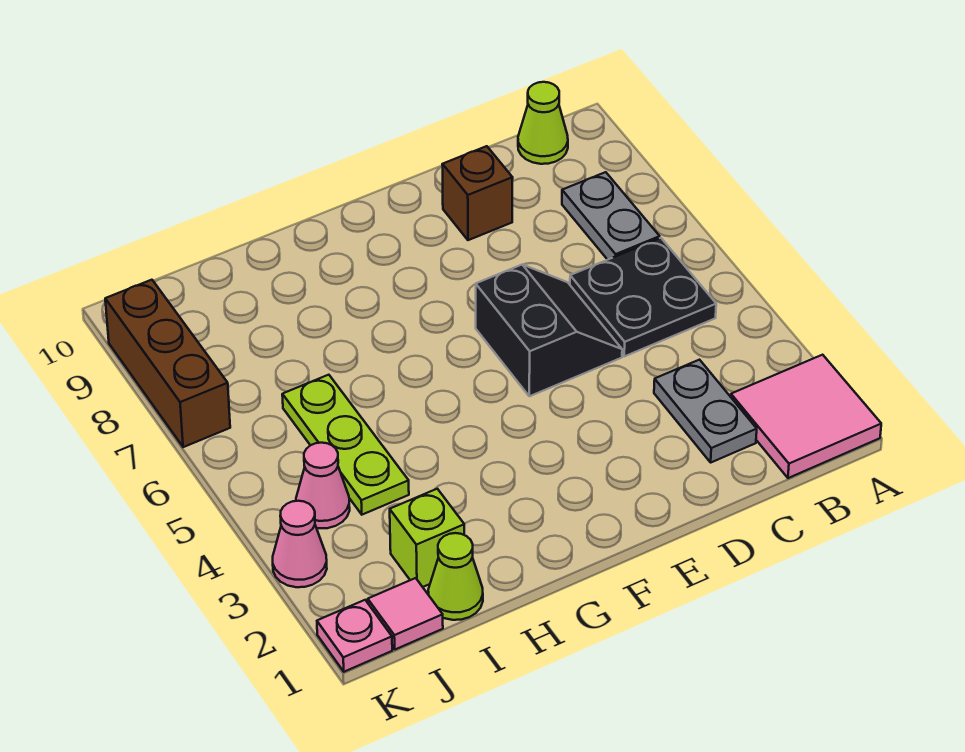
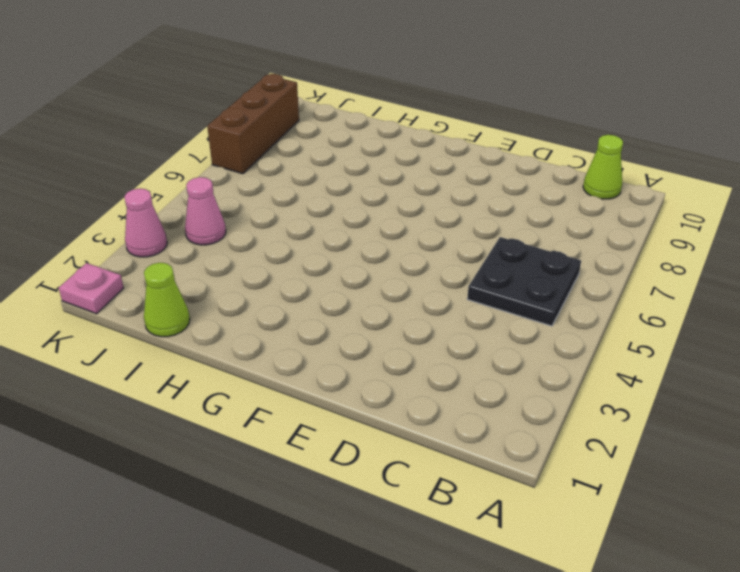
none -> pink tile A1:B2 level 1
none -> grey plate B7:B8 level 1
none -> grey plate C2:C3 level 1

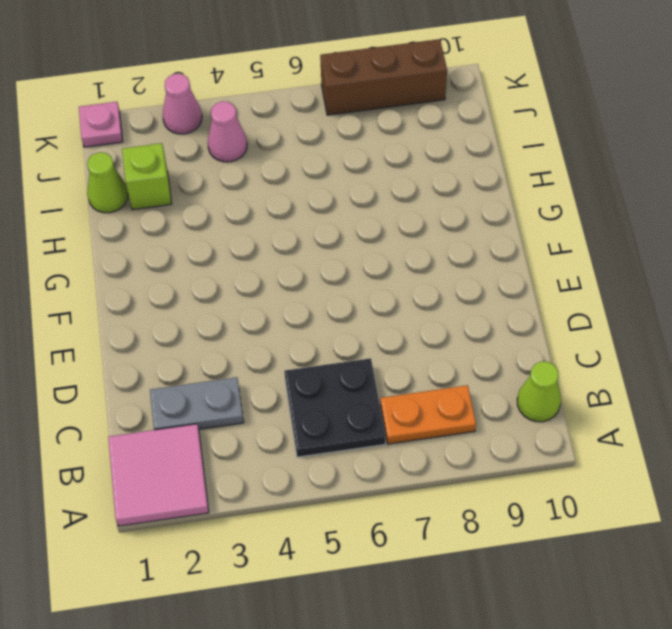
orange plate B7:B8 level 1 -> grey plate B7:B8 level 1
none -> black slope D5:E6 level 1 top E
none -> brown brick D9 level 1
none -> lime plate I4:I6 level 1

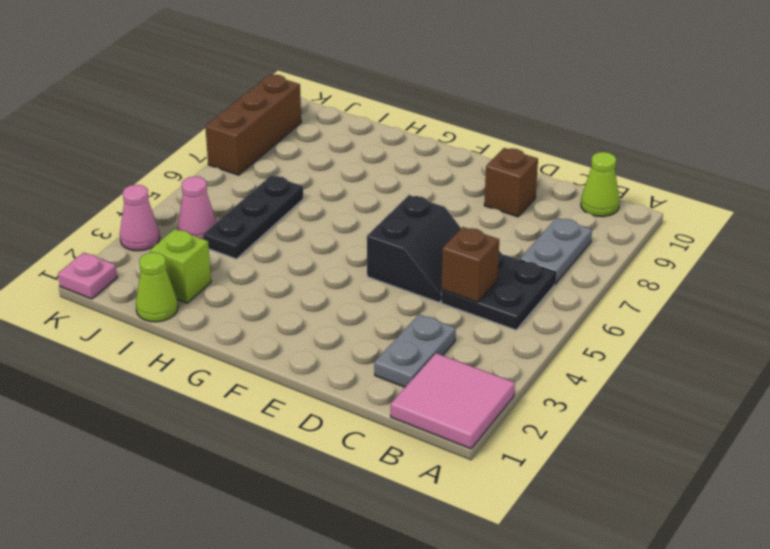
brown brick C5 level 2 -> none
black plate I4:I6 level 1 -> lime plate I4:I6 level 1
none -> pink tile J1 level 1

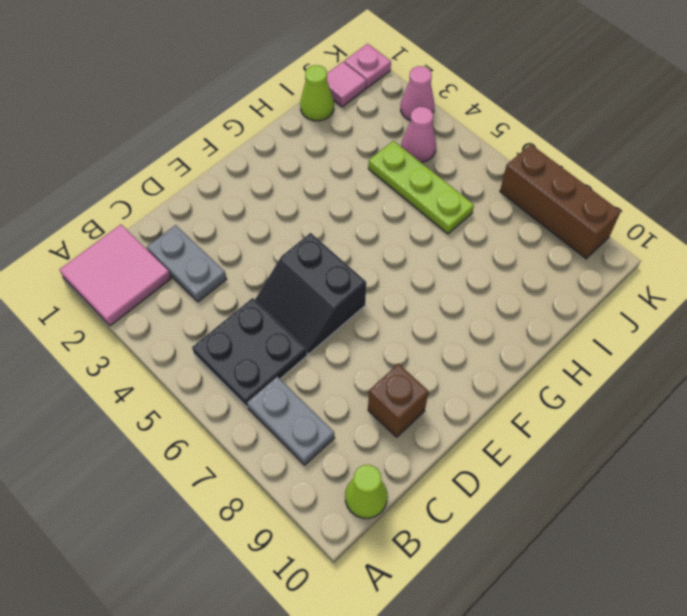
none -> lime brick I2 level 1

